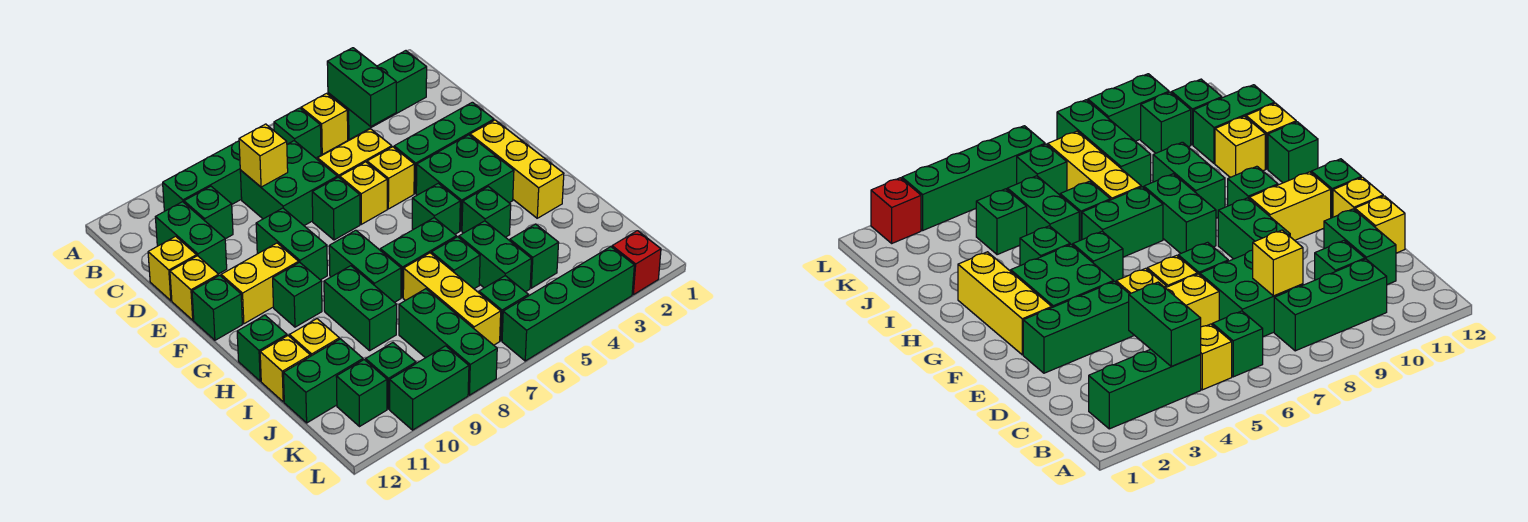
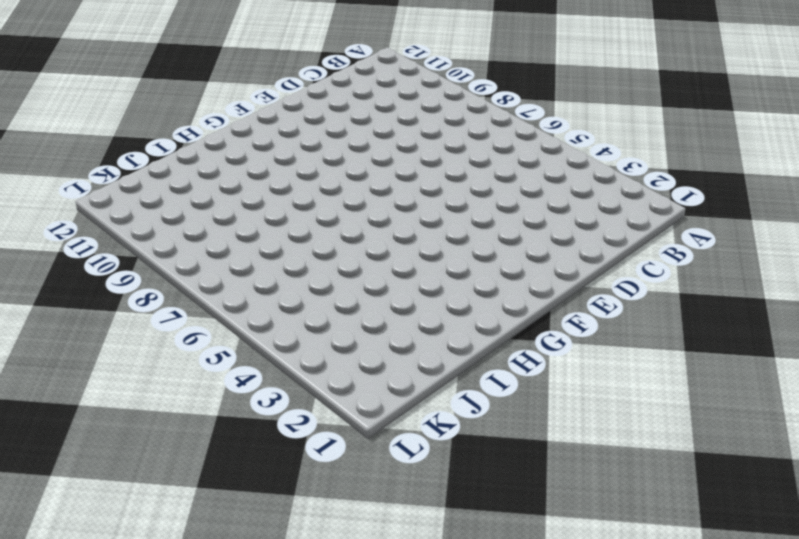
none -> green brick B2:B4 level 1
none -> yellow brick B5 level 1
none -> green brick B6 level 1
none -> green brick B8:B10 level 1

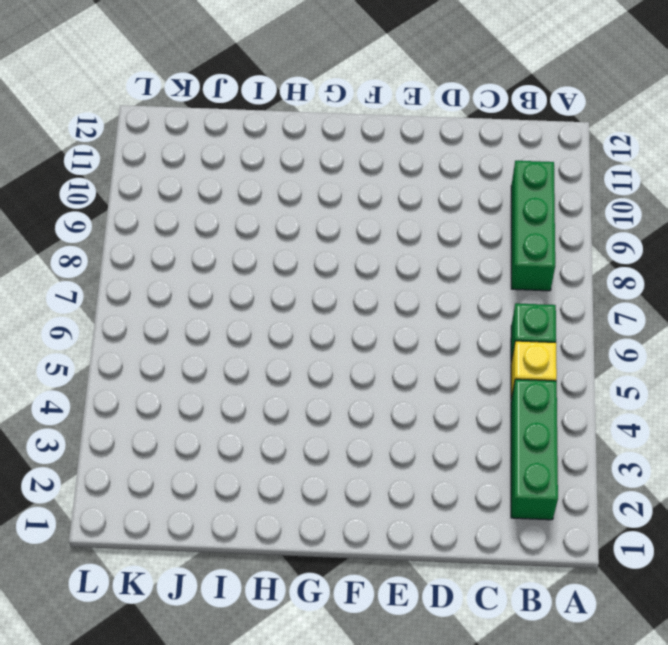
none -> green brick C7:D8 level 1
none -> green brick C10 level 1
none -> green brick C11:D11 level 1
none -> yellow brick D5:D6 level 1

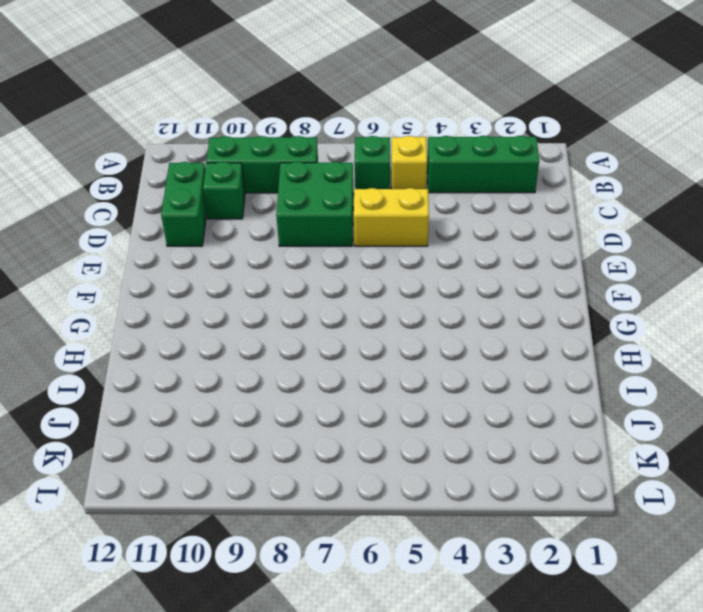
none -> yellow brick D12 level 1
none -> green brick E2:E4 level 1
none -> yellow brick E5 level 1
none -> yellow brick E6 level 1

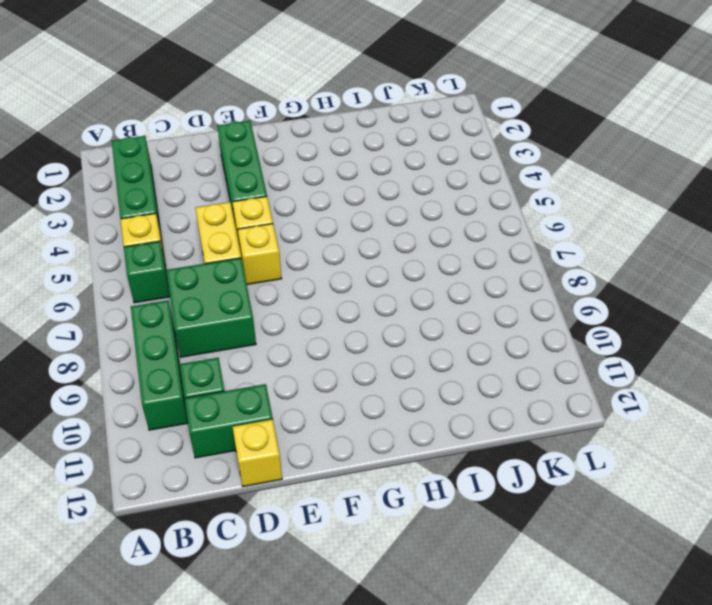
none -> green brick E7 level 1
none -> green brick E9:F9 level 1
none -> yellow brick E12 level 1
none -> yellow brick F2:H2 level 1

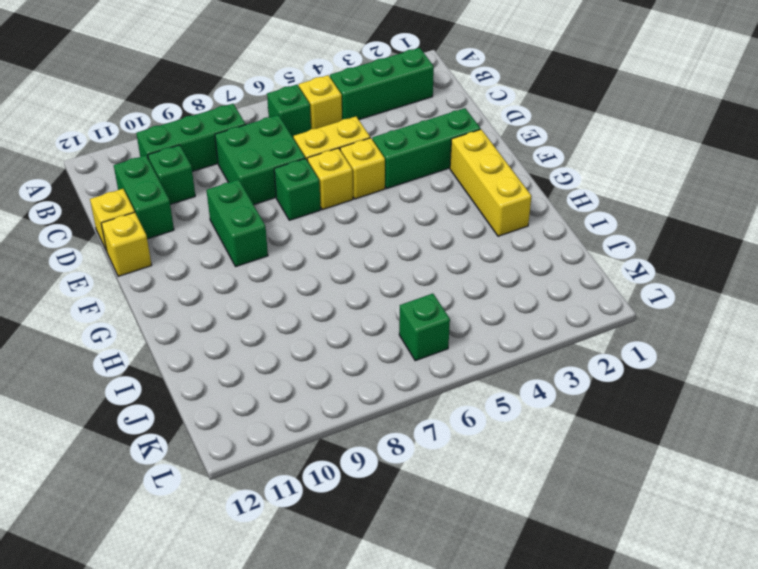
none -> green brick F3:G4 level 1
none -> yellow brick F10:F11 level 1
none -> green brick F12 level 1
none -> green brick G5 level 1

